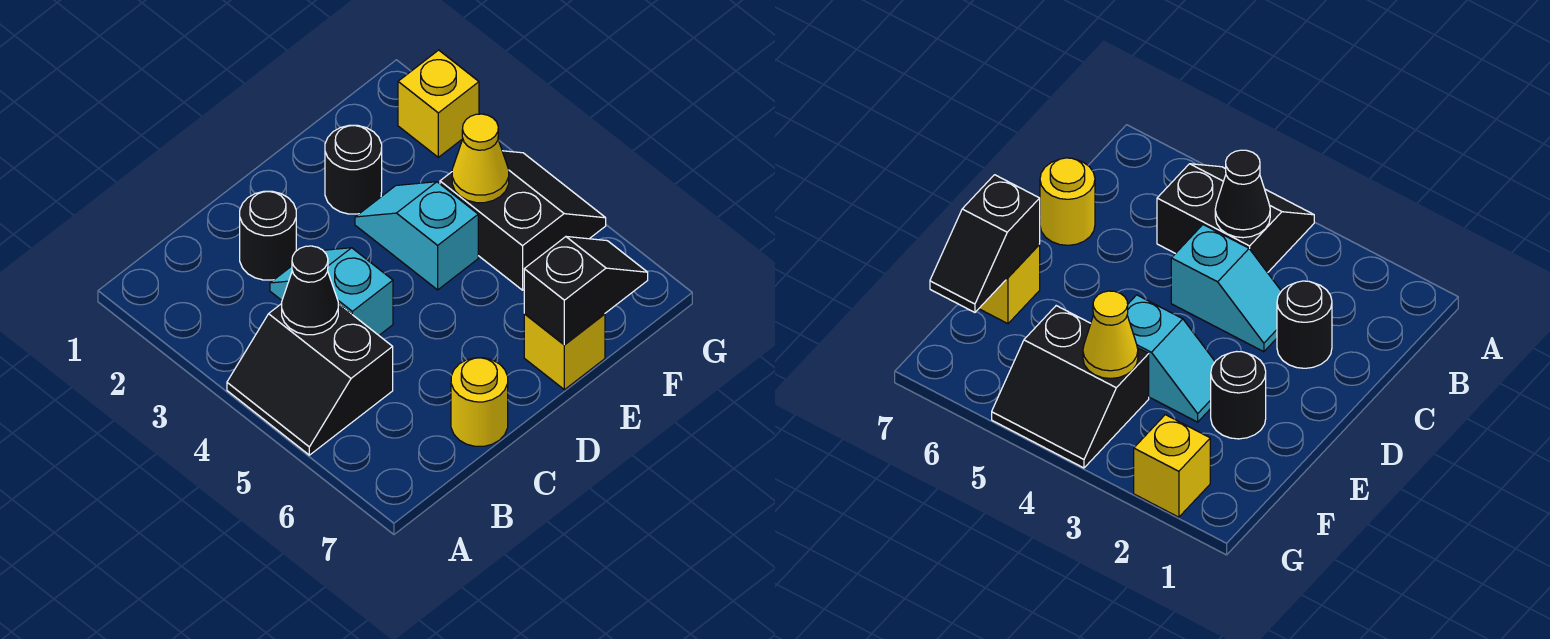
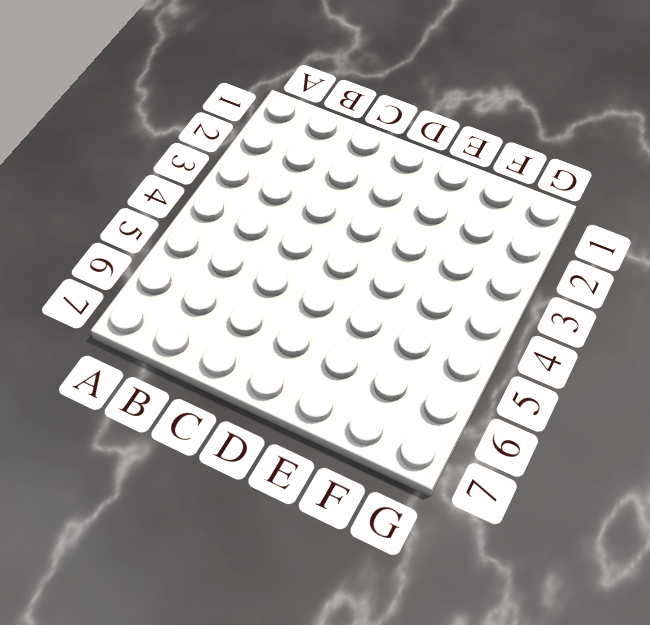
none -> black slope A4:B5 level 1 top B
none -> black round brick C2 level 1
none -> cyan slope C3:C4 level 1 top 4

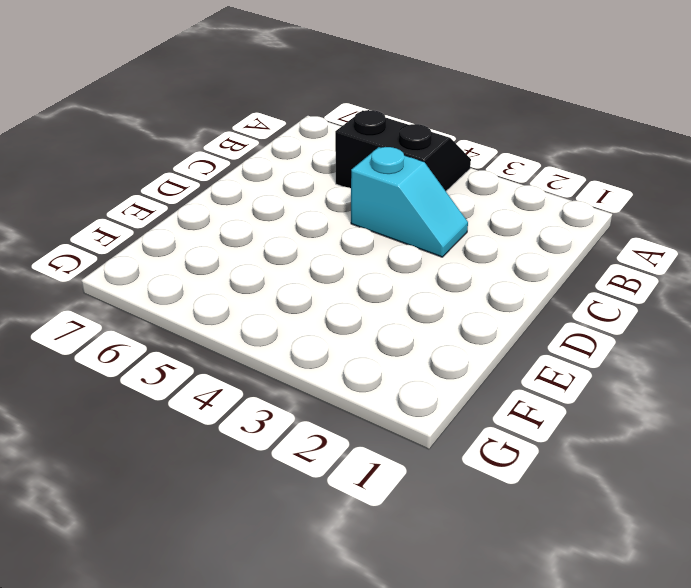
none -> black round brick C2 level 1
none -> yellow round brick C7 level 1
none -> black round brick E2 level 1

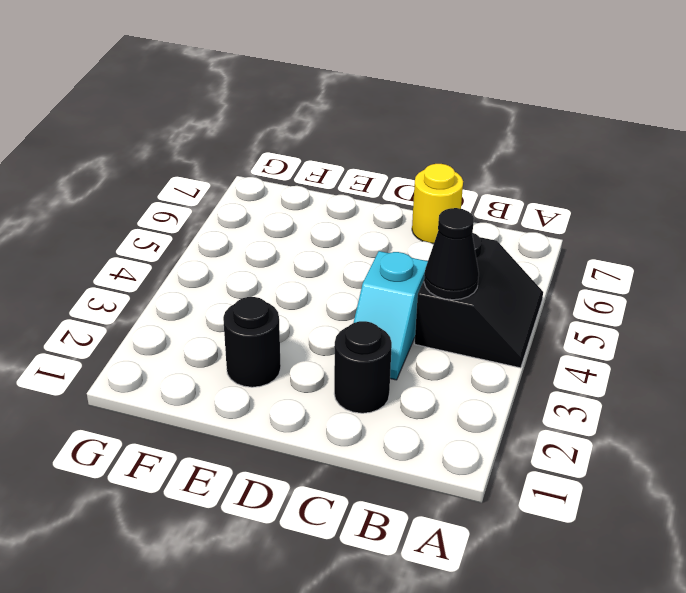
none -> cyan slope E3:E4 level 1 top 4
none -> yellow brick E7 level 1
none -> black slope F4:G5 level 1 top F

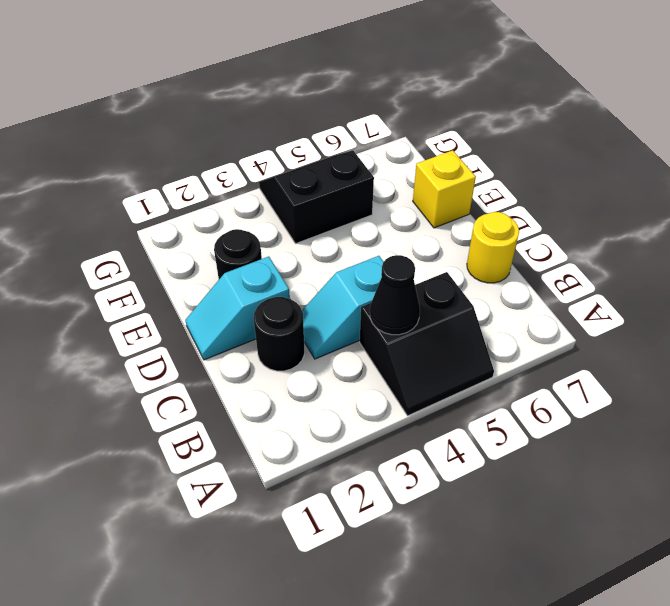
cyan slope D1:D2 level 1 top 2 -> cyan slope E3:E4 level 1 top 4
none -> yellow brick G2 level 1
none -> black slope E7:F7 level 2 top E
none -> yellow cone F4 level 2

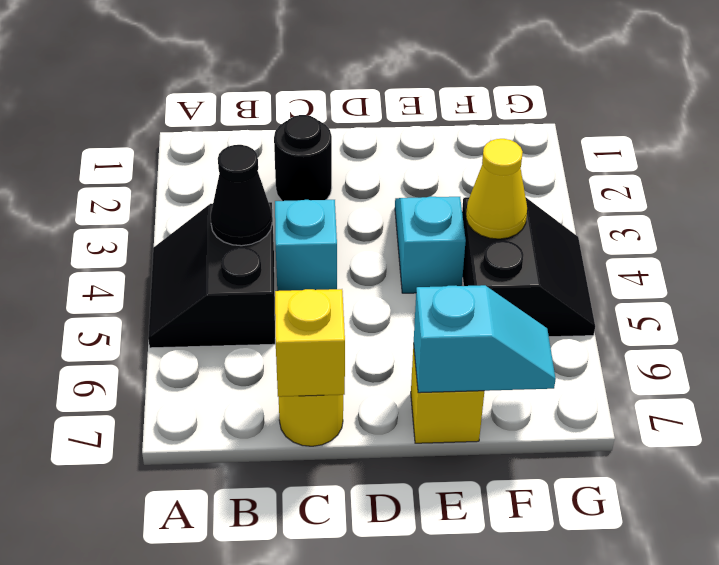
yellow brick C7 level 2 -> yellow brick G2 level 1
cyan slope E7:F7 level 2 top E -> black slope E7:F7 level 2 top E
none -> black round brick E2 level 1

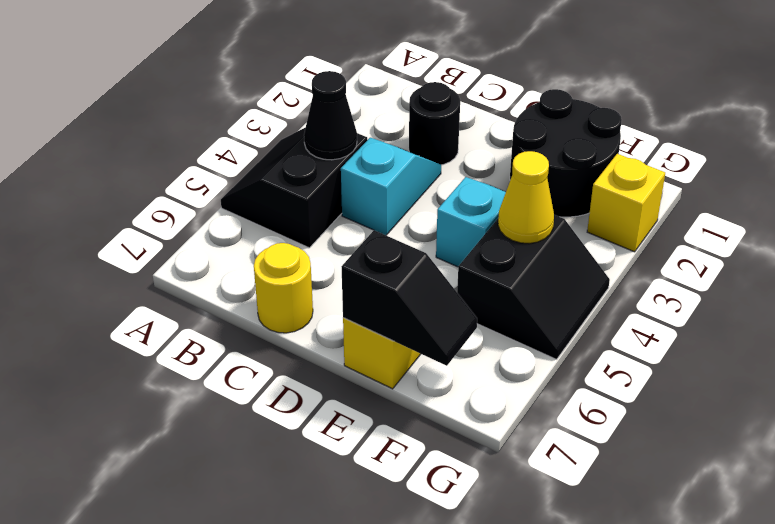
black round brick E1:F2 level 1 -> black round brick E2 level 1

